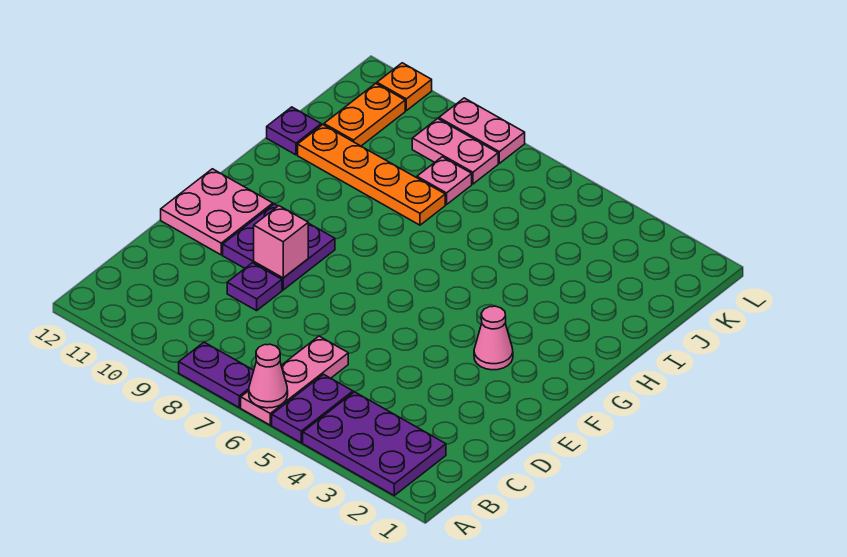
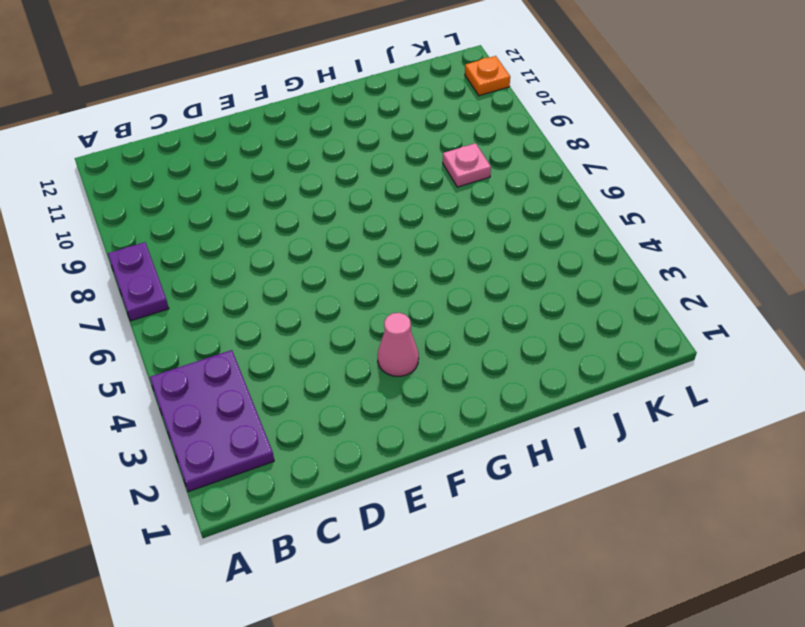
none -> purple plate A5:B5 level 1
none -> pink plate A6:C6 level 1
none -> purple plate D9 level 1

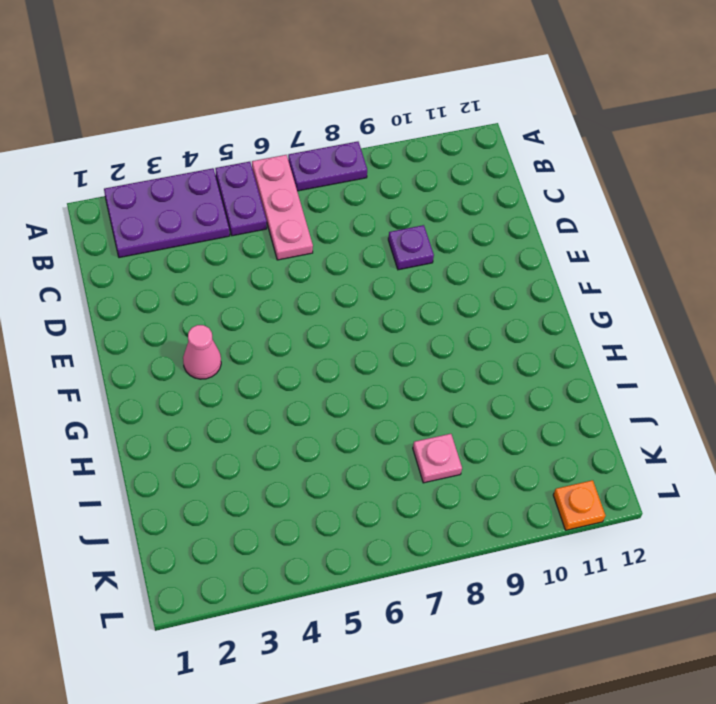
none -> purple plate E9:F10 level 1
none -> pink plate E11:F12 level 1
none -> orange plate I8:I11 level 1

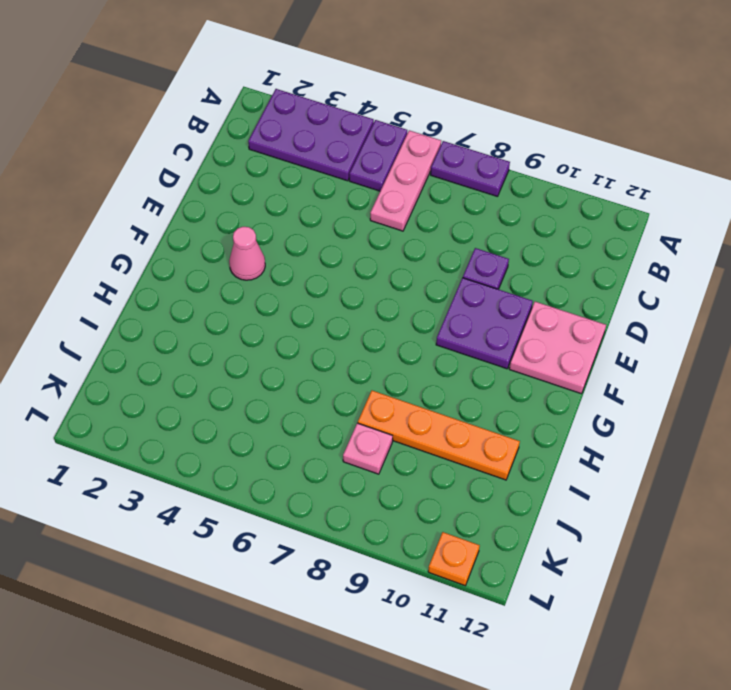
none -> purple plate I12 level 1
none -> orange plate J11:K11 level 1
none -> pink plate K8:K9 level 1

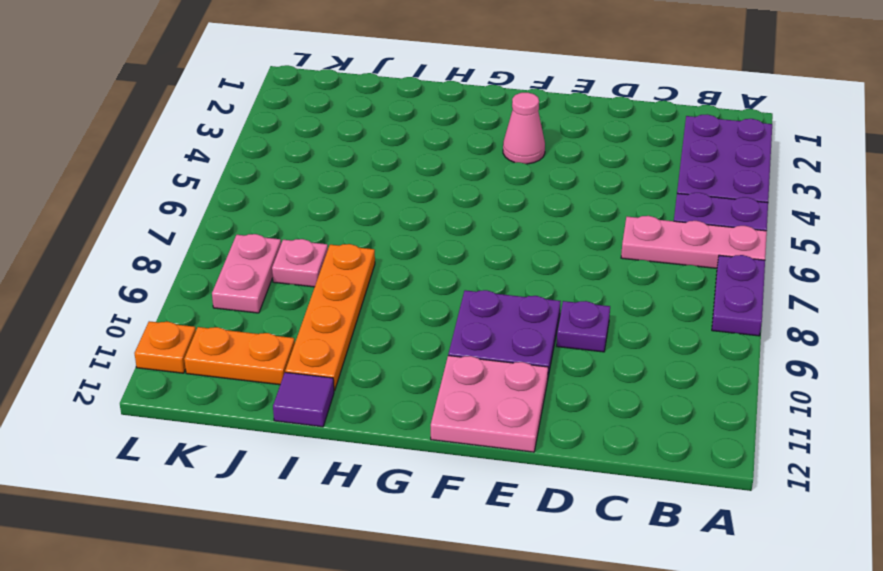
purple tile I12 level 1 -> purple plate I12 level 1
none -> pink plate L8:L9 level 1
none -> pink cone A6 level 2
none -> pink brick E9 level 2

